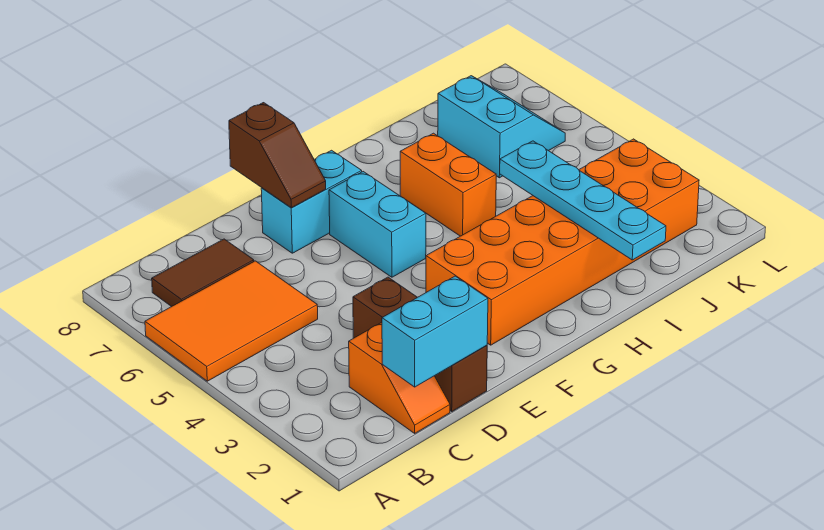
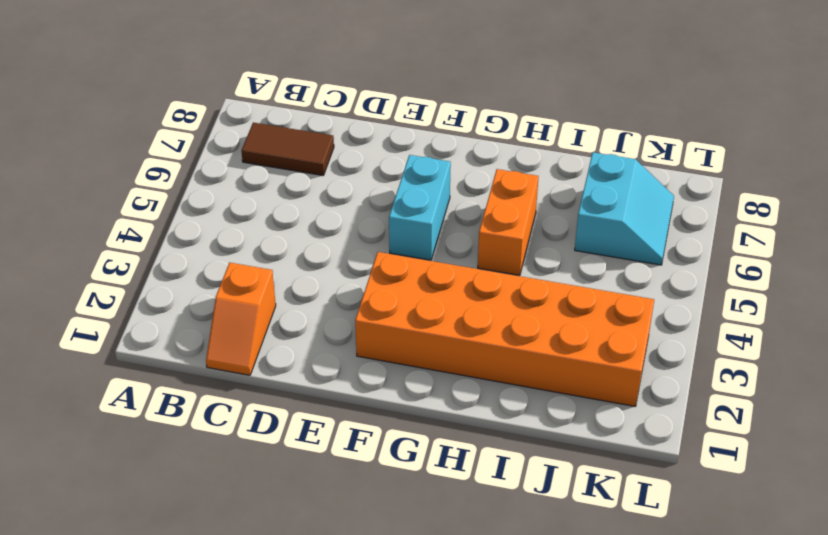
none -> orange tile A5:C6 level 1
none -> brown brick D1:D3 level 1
none -> cyan brick E7:F7 level 1

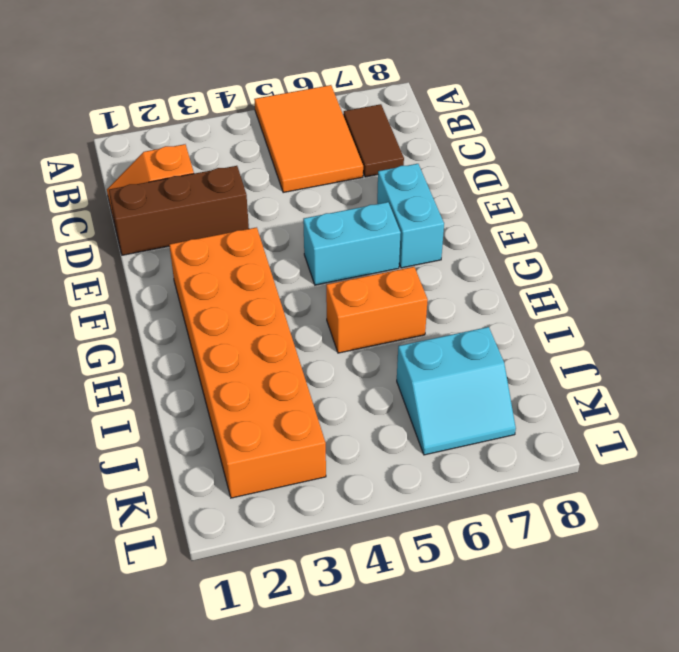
none -> cyan brick C1:D1 level 2
none -> brown slope E7:E8 level 2 top 8
none -> cyan plate I1:I4 level 2

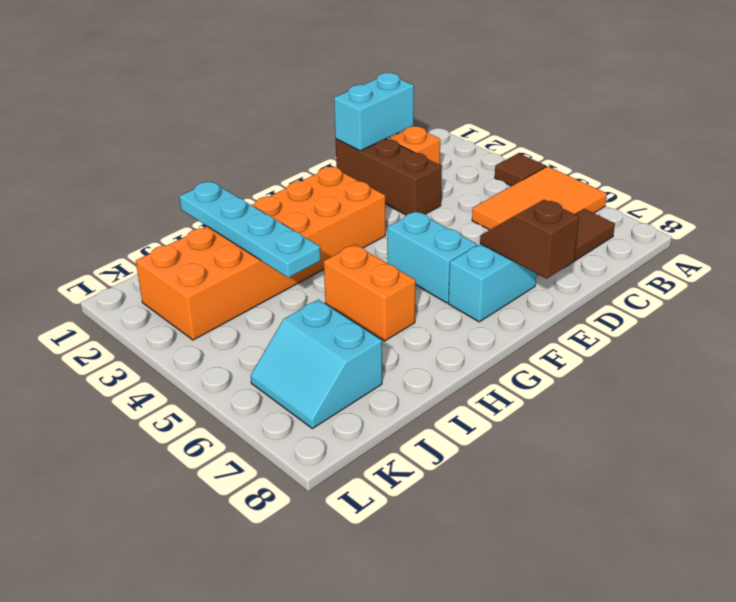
brown tile A4 level 1 -> none

